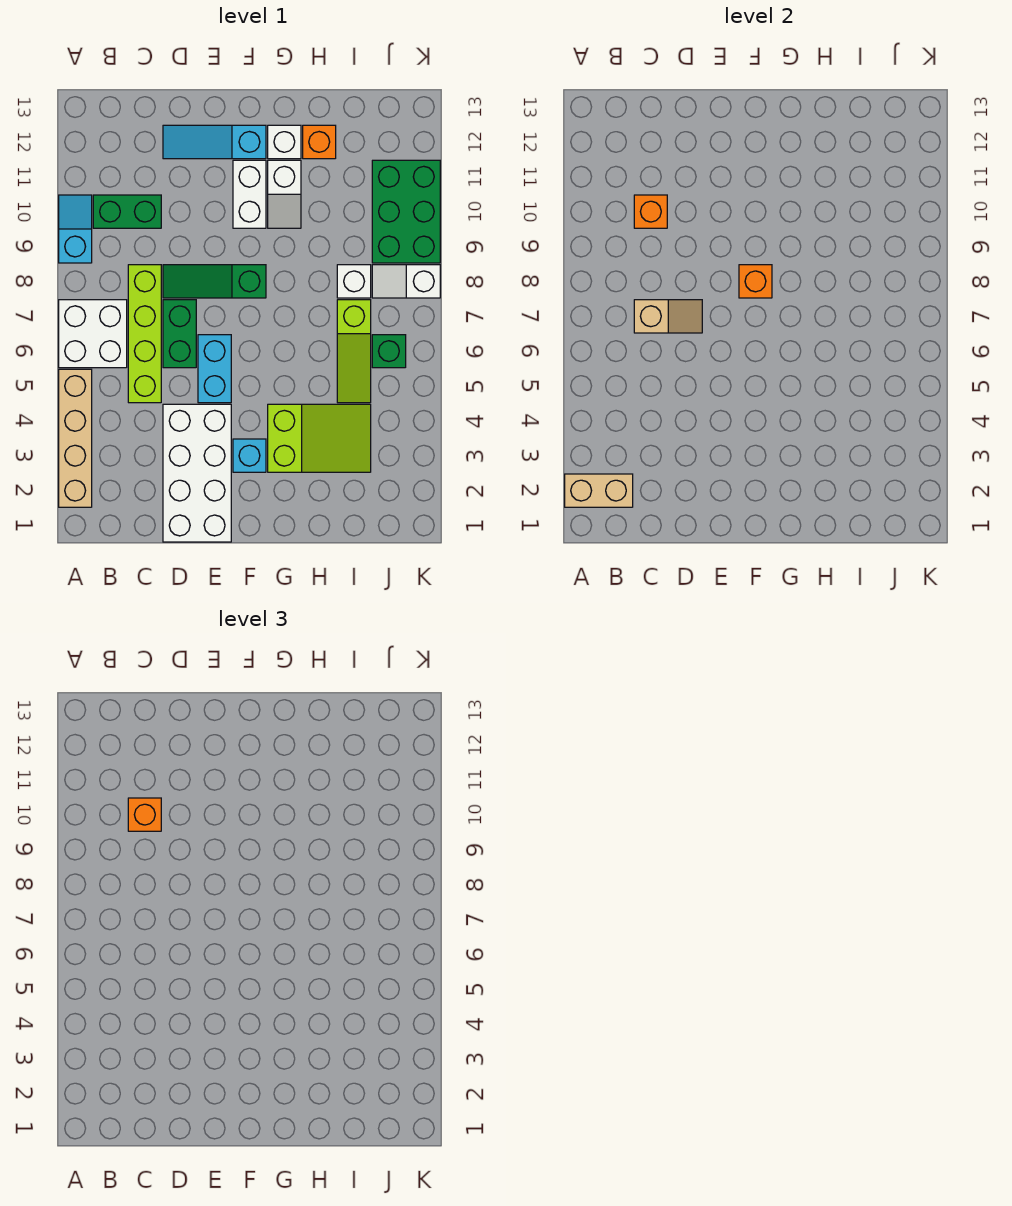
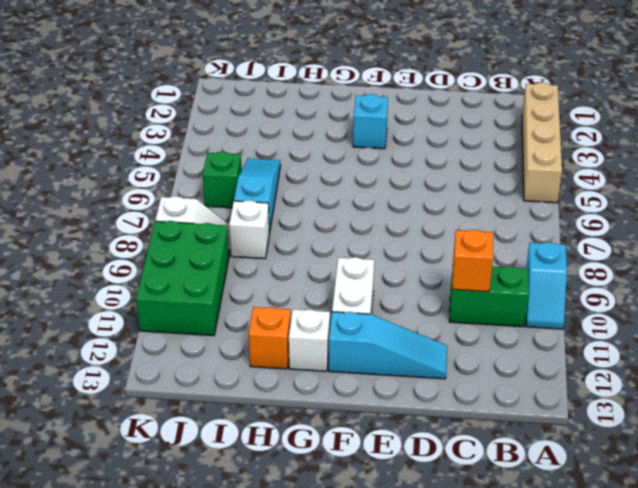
cyan slope I5:I7 level 1 top 7 -> lime slope I5:I7 level 1 top 7
none -> white brick A6:B7 level 1
none -> lime brick C5:C8 level 1
none -> white brick D1:E4 level 1

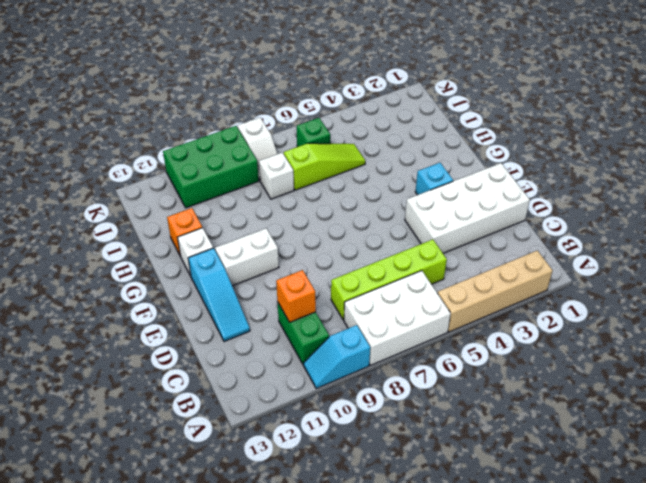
white brick A6:B8 level 1 -> white brick A6:B7 level 1
none -> green brick D6:D7 level 1
none -> green slope D8:F8 level 1 top F
none -> cyan brick E5:E6 level 1

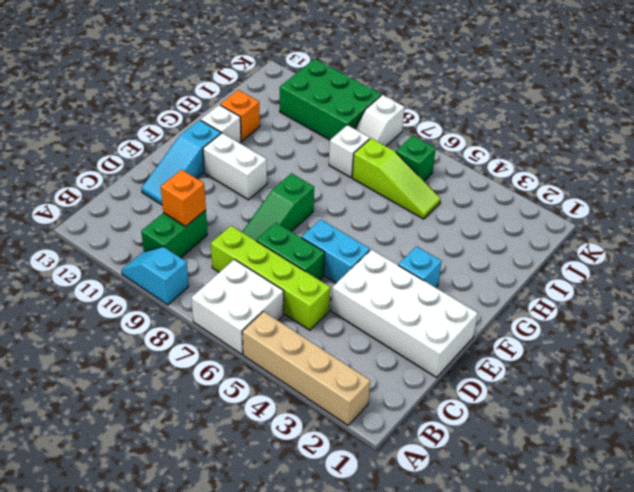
none -> lime slope G3:I4 level 1 top G
none -> white slope G10:G11 level 1 top 11
none -> tan brick A2:B2 level 2

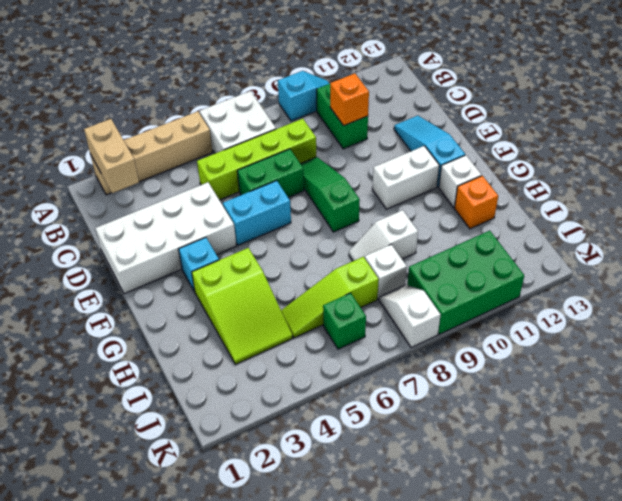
white slope H8:H9 level 1 top 9 -> white slope G10:G11 level 1 top 11
none -> tan slope C7:D7 level 2 top C
none -> orange brick F8 level 2
none -> orange brick C10 level 3

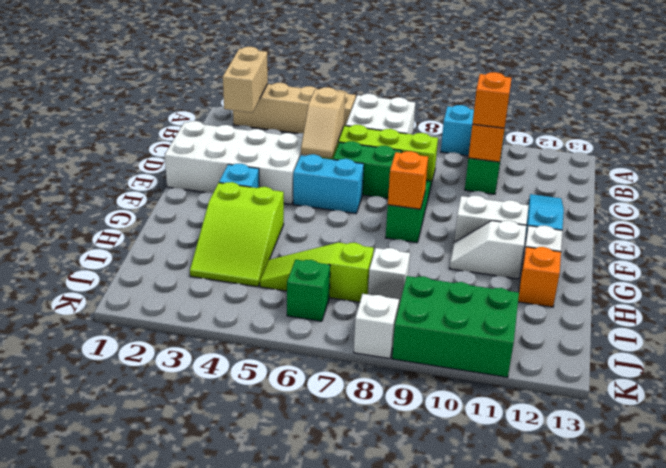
tan slope C5:D5 level 2 top C -> tan slope C7:D7 level 2 top C

